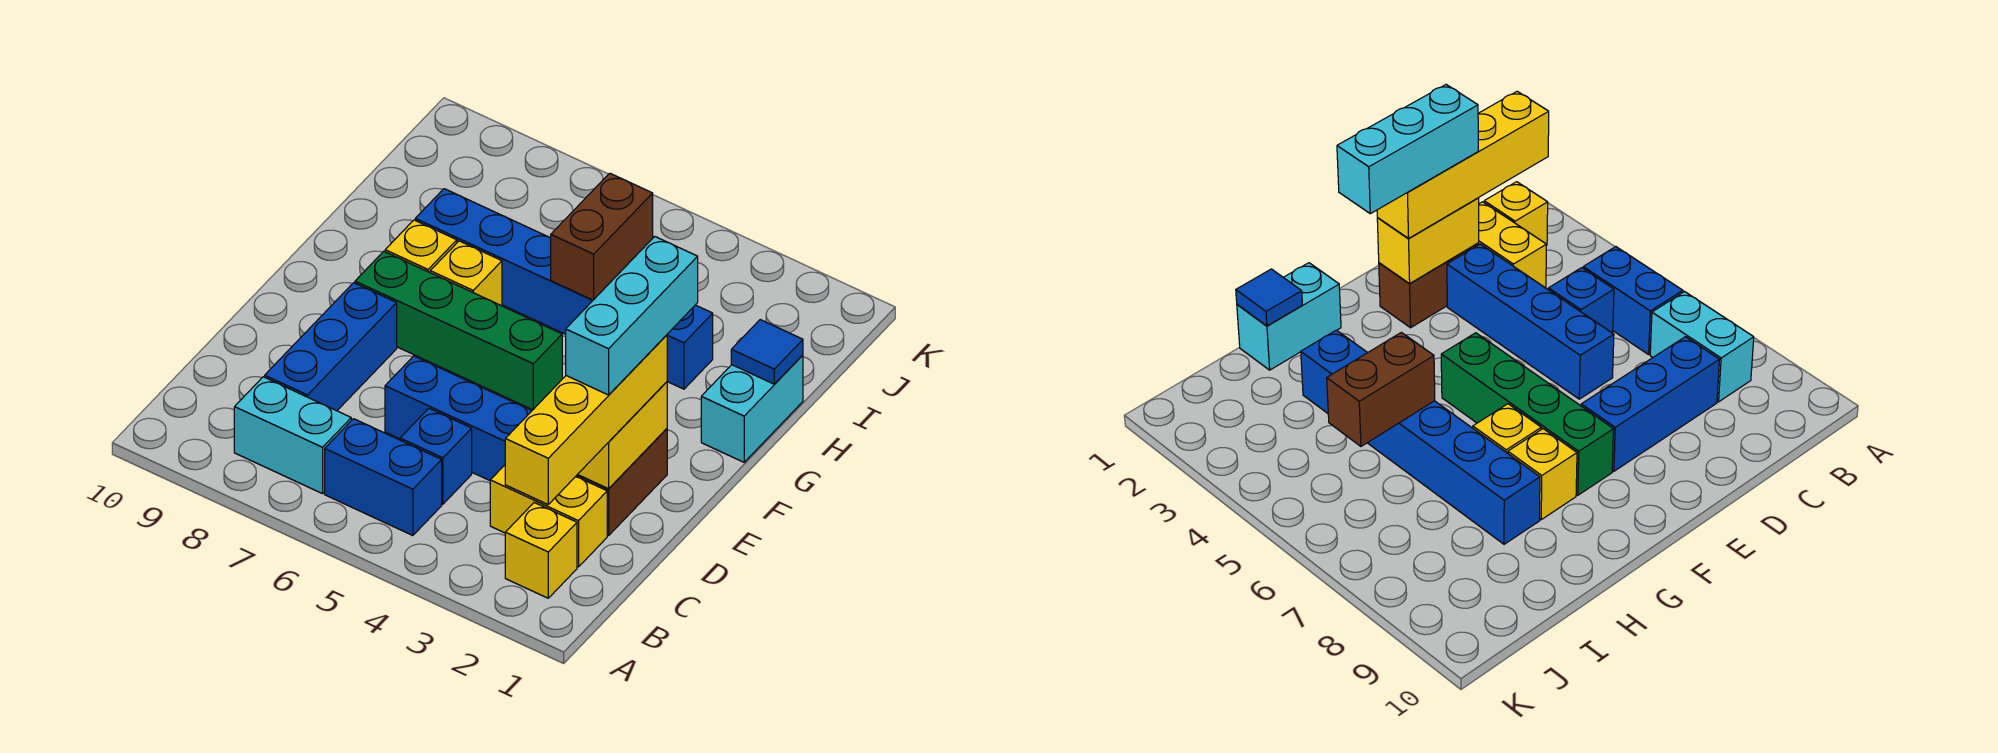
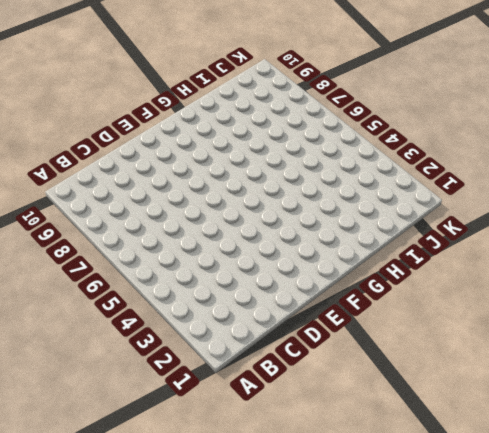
none -> yellow brick B2 level 1
none -> blue brick B5:B6 level 1
none -> cyan brick B7:B8 level 1

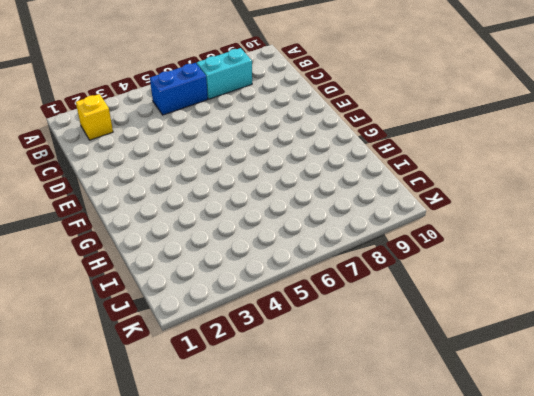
none -> yellow brick C2:C3 level 1
none -> blue brick C5 level 1
none -> blue brick C8:E8 level 1

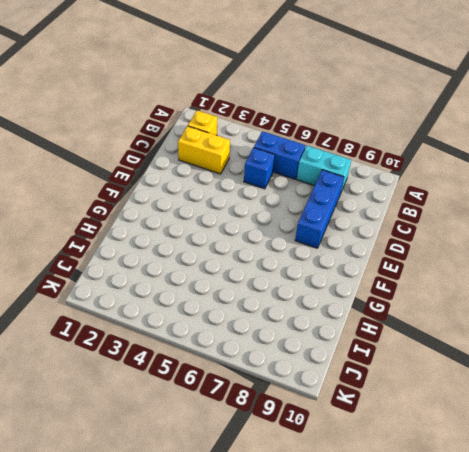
none -> brown brick D2:E2 level 1
none -> blue brick D3:D6 level 1
none -> green brick F5:F8 level 1

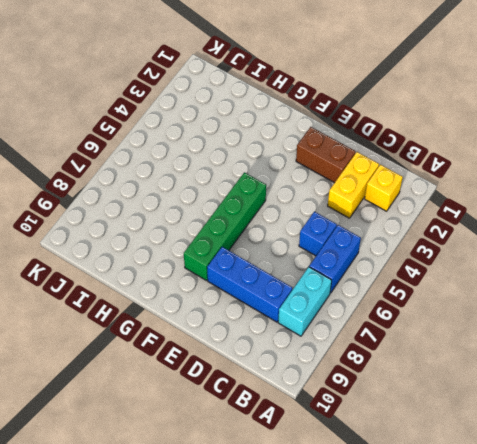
none -> blue brick D3:D6 level 1
none -> cyan brick G1:H1 level 1
none -> yellow brick G7 level 1

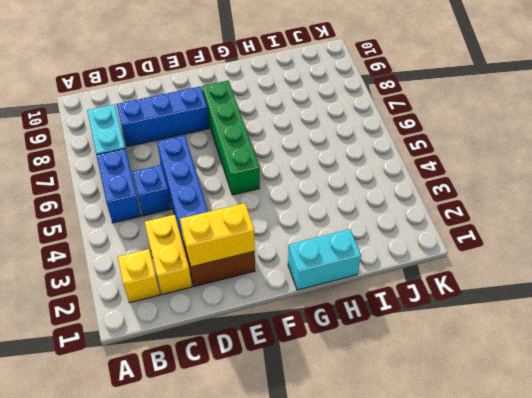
none -> yellow brick G7 level 1
none -> yellow brick G8 level 1
none -> blue brick H3:H8 level 1

